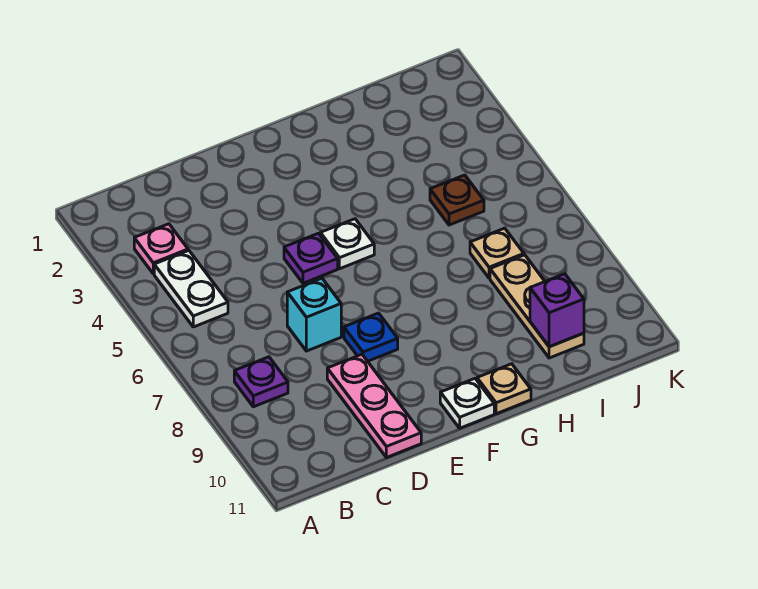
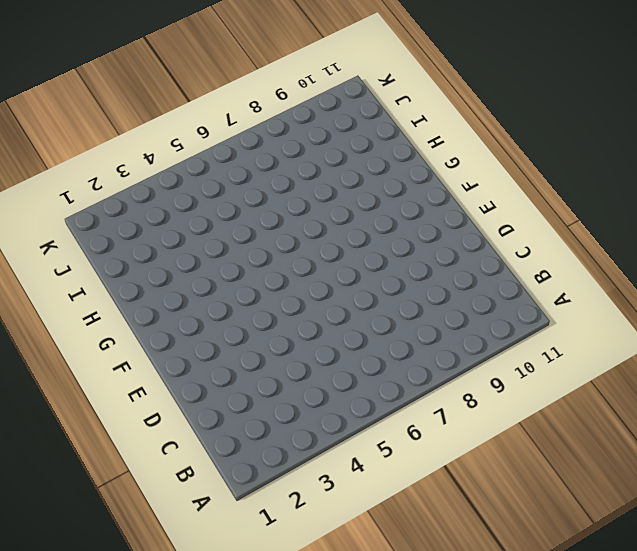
none -> pink plate B3 level 1
none -> white plate B4:B5 level 1
none -> purple plate B8 level 1

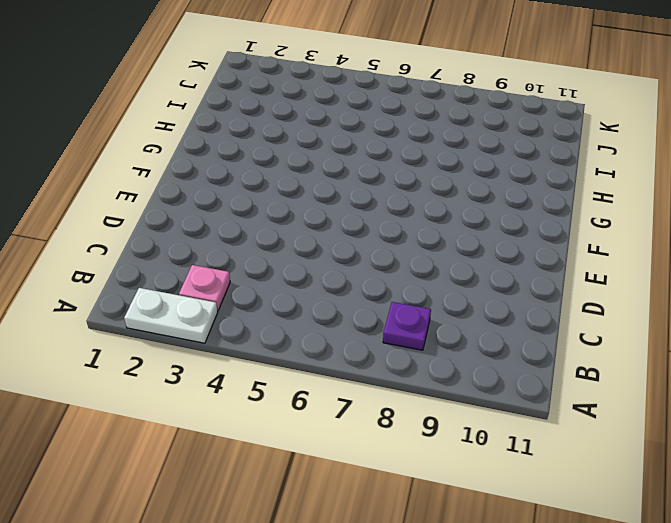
white plate A2:A3 level 1 -> white plate B4:B5 level 1
none -> cyan brick D7 level 1
none -> pink plate D9:D11 level 1
none -> purple plate E5 level 1

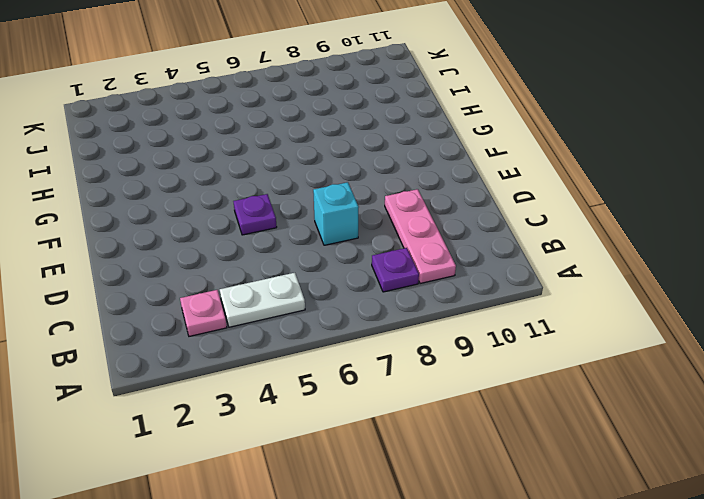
pink plate B9:D9 level 1 -> pink plate D9:D11 level 1
none -> blue plate E8 level 1
none -> white plate F5 level 1
none -> white plate F11 level 1

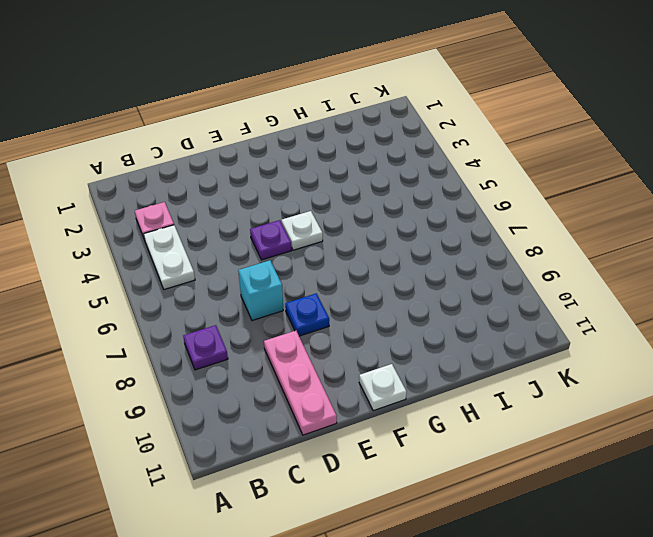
none -> tan plate G11 level 1
none -> brown plate I5 level 1
none -> tan plate I7 level 1

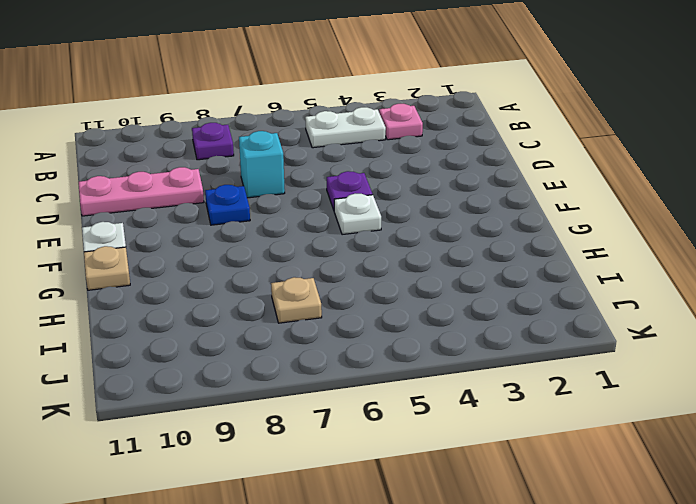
none -> brown plate I5 level 1
none -> tan plate I8:I10 level 1
none -> purple brick I10 level 2

